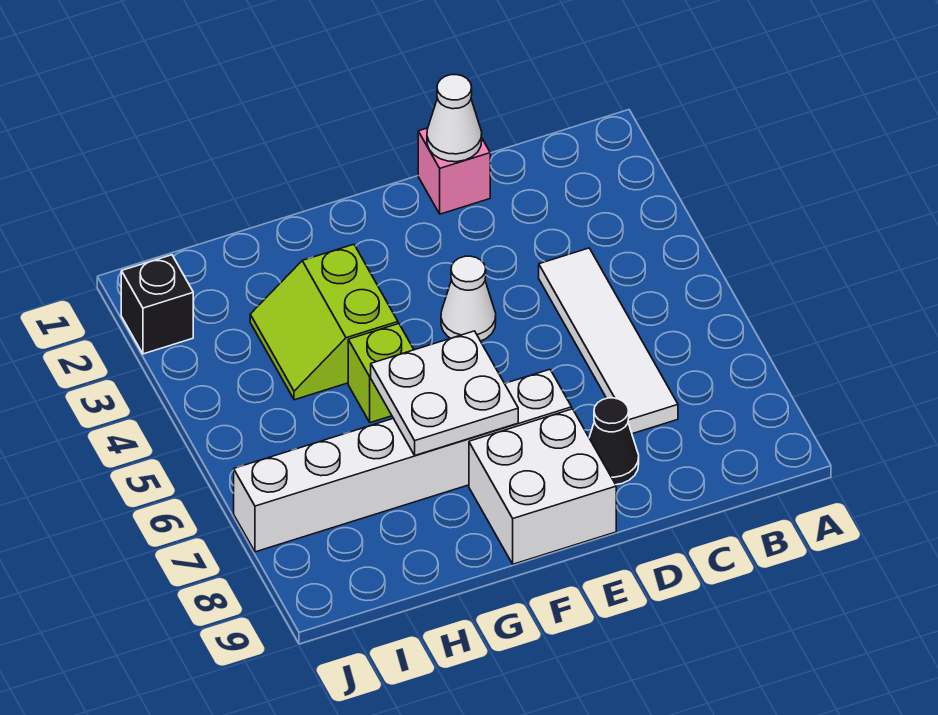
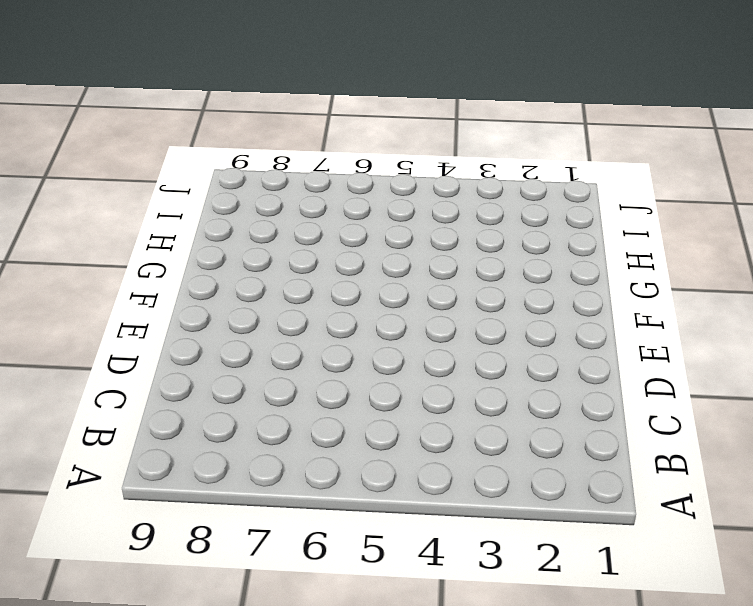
none -> white tile C4:C7 level 1
none -> pink brick D1 level 1

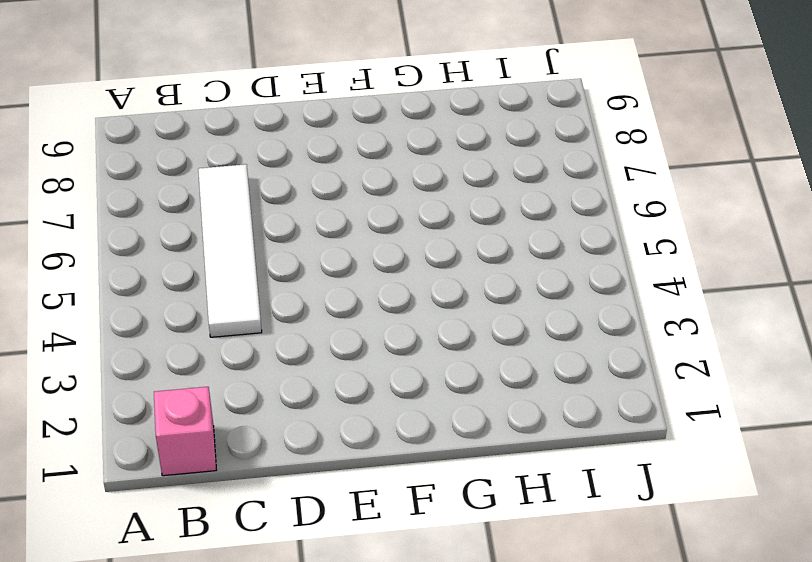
pink brick B1 level 1 -> pink brick D1 level 1
none -> black cone D8 level 1
none -> white cone E4 level 1

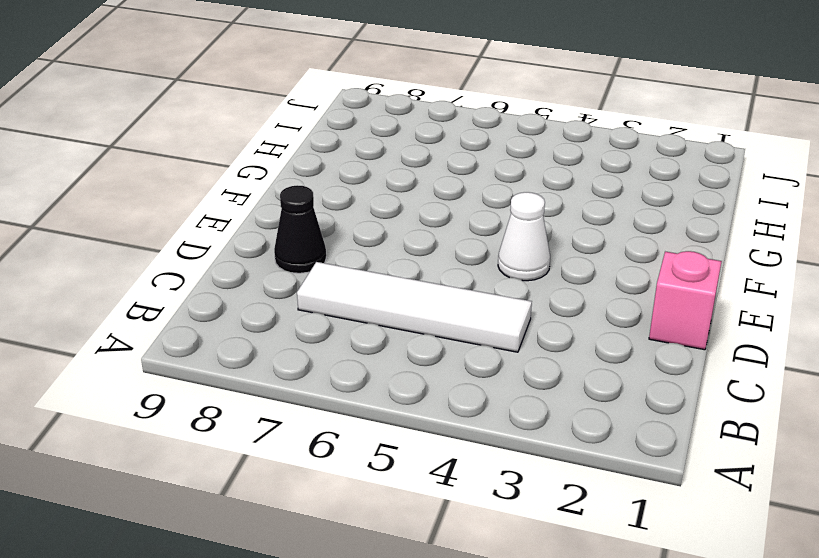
none -> white brick E7:J7 level 1
none -> white brick E8:F9 level 1

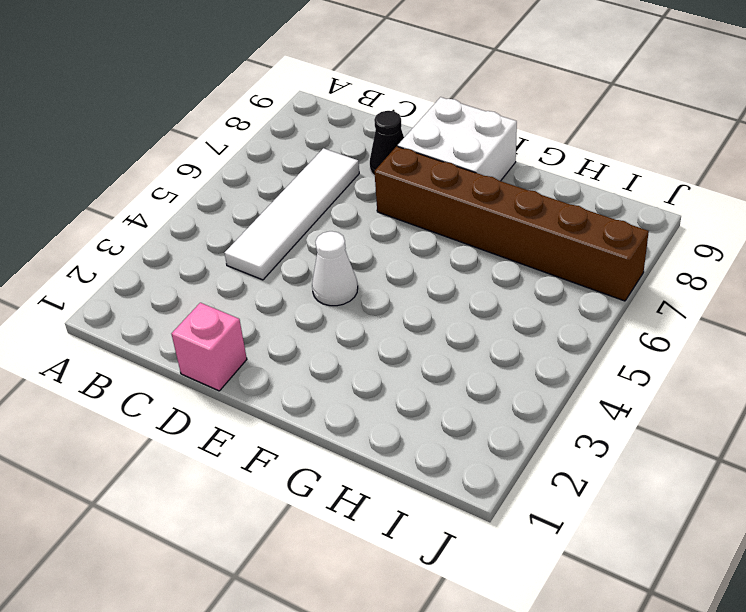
brown brick E7:J7 level 1 -> white brick E7:J7 level 1
none -> lime slope G3:H4 level 1 top G
none -> lime brick G5 level 1

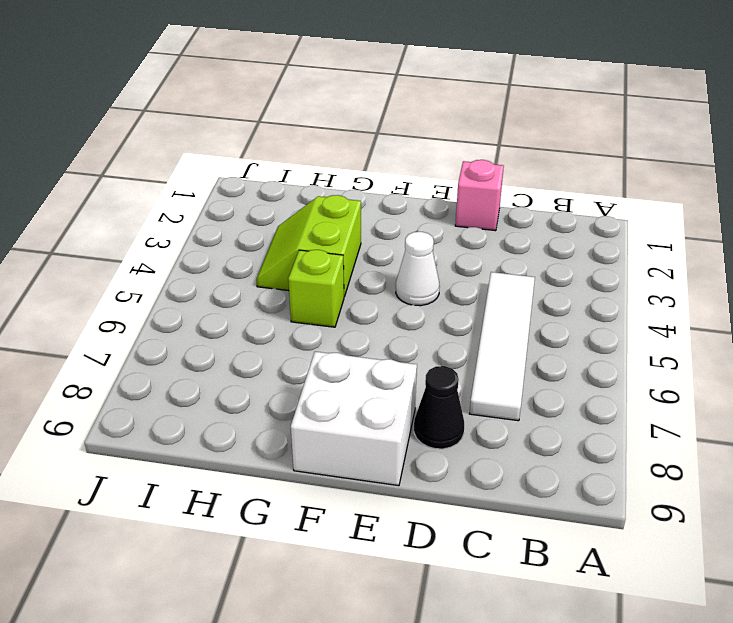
none -> white brick E7:J7 level 1
none -> black brick J2 level 1

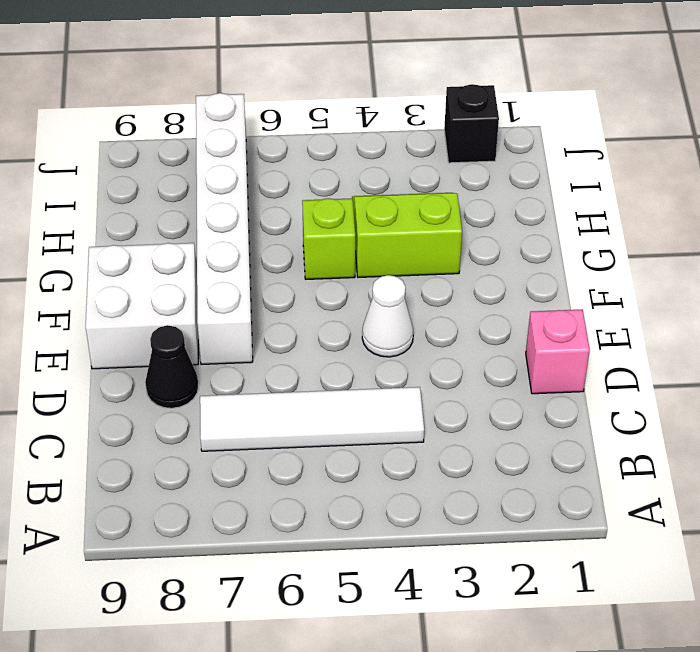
none -> white cone D1 level 2
none -> white plate F6:G7 level 2

